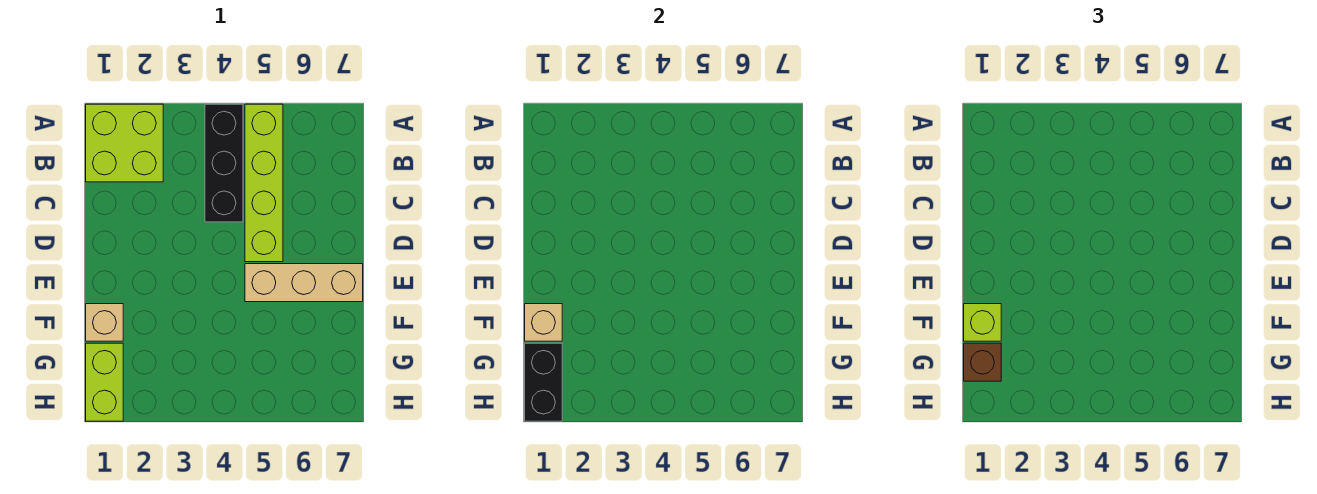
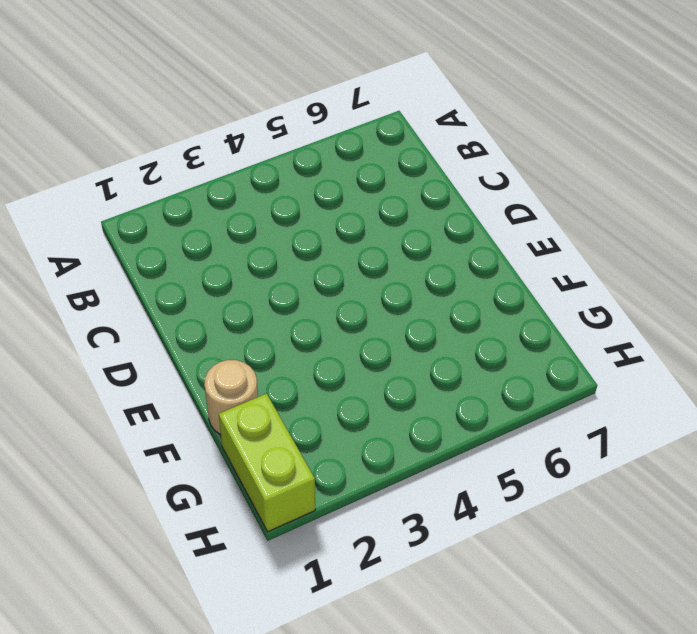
tan round brick F1 level 1 -> tan brick F1 level 1
none -> lime brick A1:B2 level 1
none -> black brick A4:C4 level 1

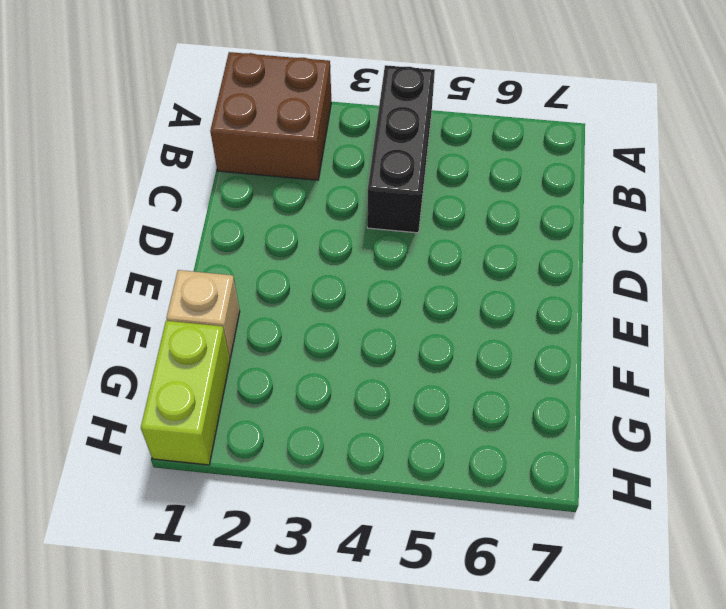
brown brick A1:B2 level 1 -> lime brick A1:B2 level 1
none -> lime brick A5:D5 level 1
none -> tan brick E5:E7 level 1

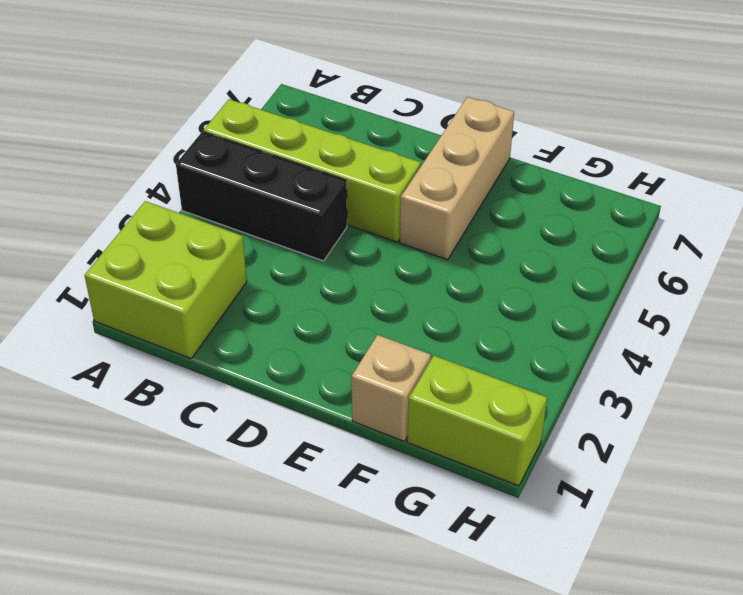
none -> tan brick F1 level 2
none -> black brick G1:H1 level 2

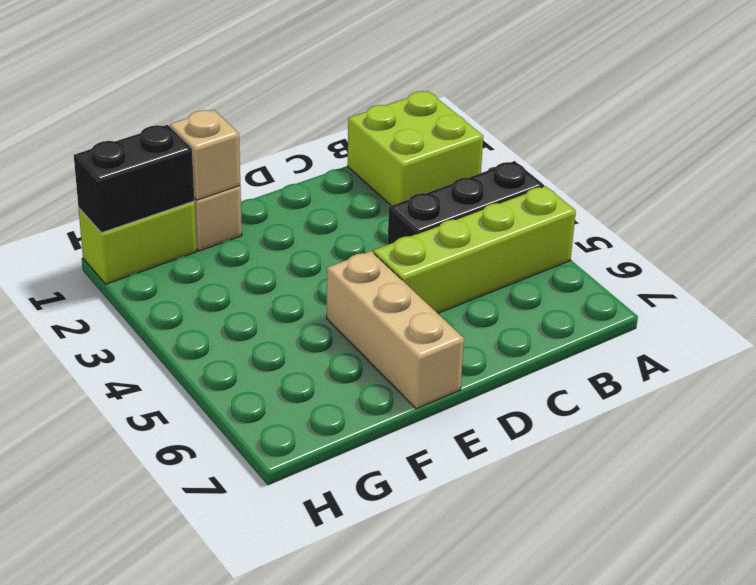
none -> lime brick F1 level 3
none -> brown brick G1 level 3

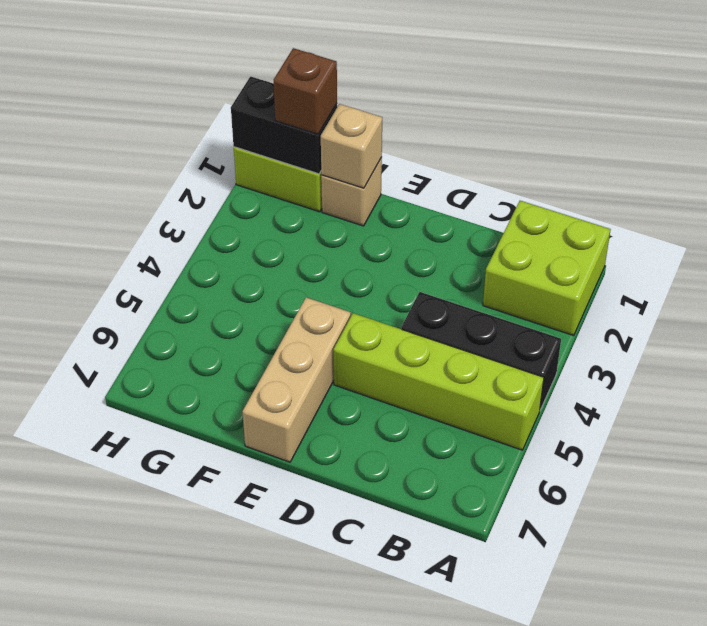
none -> lime brick F1 level 3

